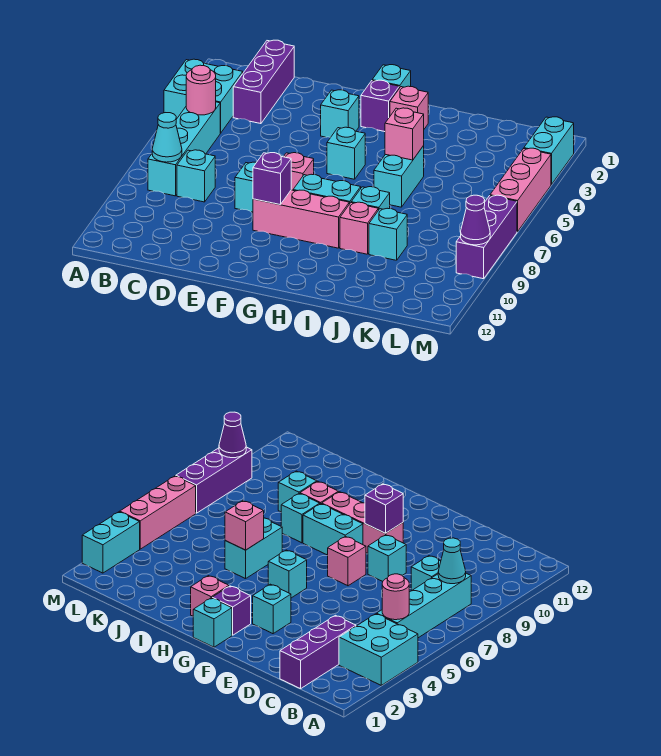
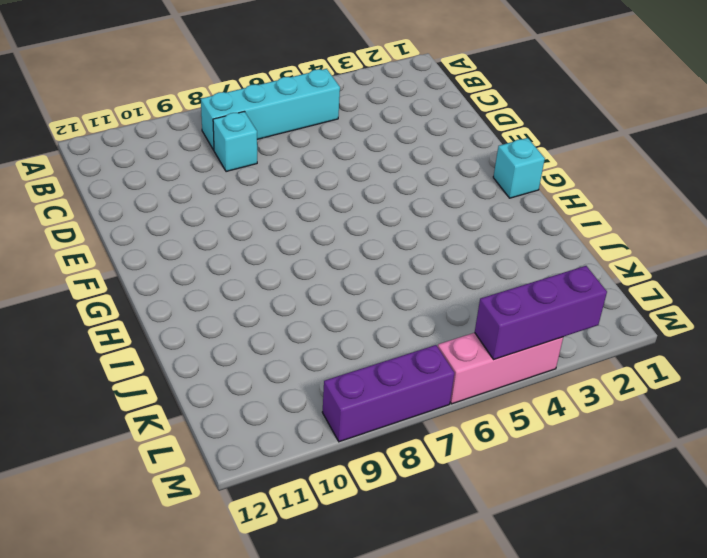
purple brick M3:M5 level 2 -> purple brick C1:C3 level 1
none -> cyan brick A3:B4 level 1
none -> cyan brick E8 level 1
none -> cyan brick F3 level 1

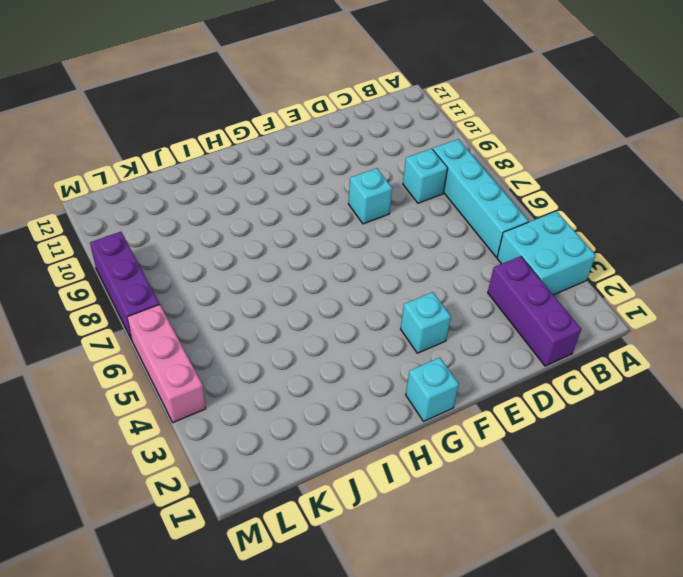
none -> pink brick F7 level 1
none -> pink brick F9:H9 level 1
none -> purple brick G2 level 1

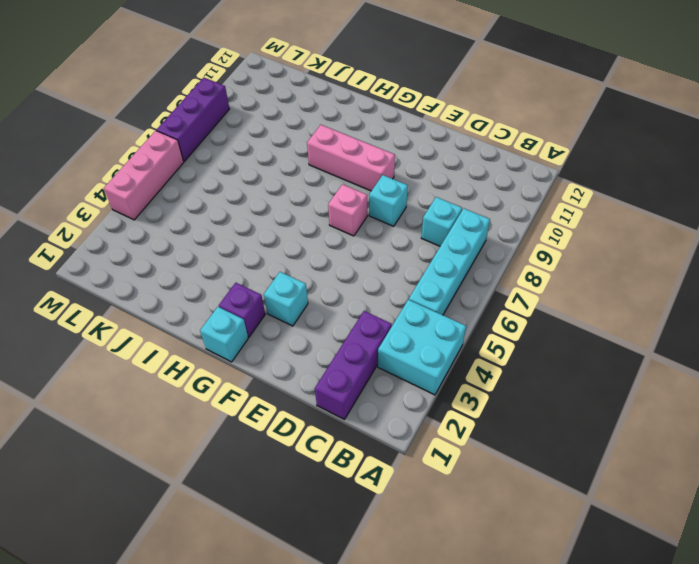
none -> cyan brick G5 level 1
none -> cyan brick G8:H8 level 1
none -> pink brick H2 level 1

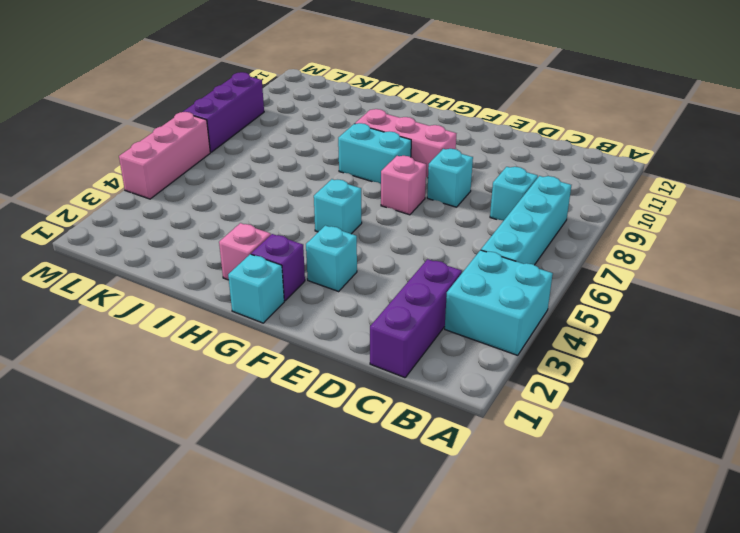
none -> cyan brick I5:I6 level 1
none -> cyan brick I8 level 1
none -> pink brick I9 level 1

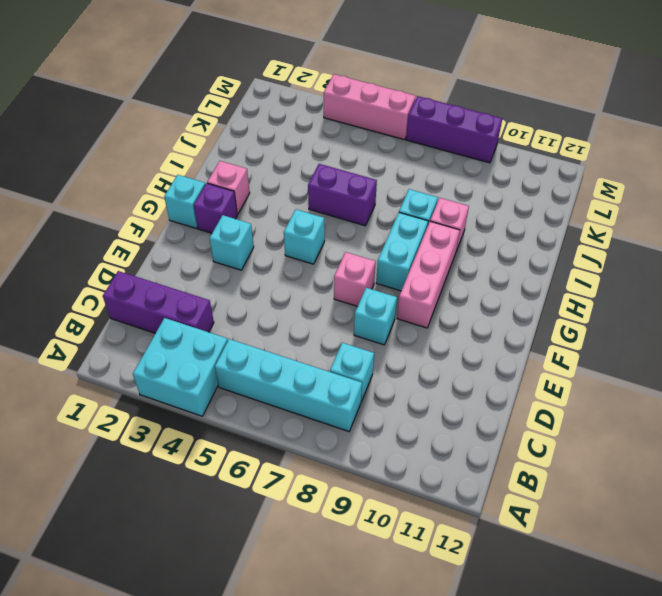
purple brick I5:I6 level 1 -> cyan brick I5:I6 level 1
none -> cyan brick J9 level 1
none -> cyan brick M2:M3 level 1
none -> pink round brick B5 level 2

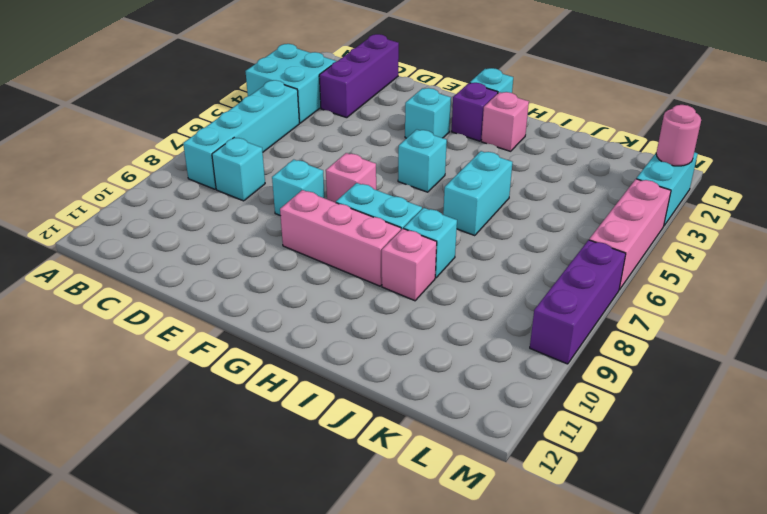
pink round brick M2 level 2 -> pink round brick B5 level 2
none -> cyan brick J9 level 1
none -> cyan cone B8 level 2
none -> purple brick F9 level 2

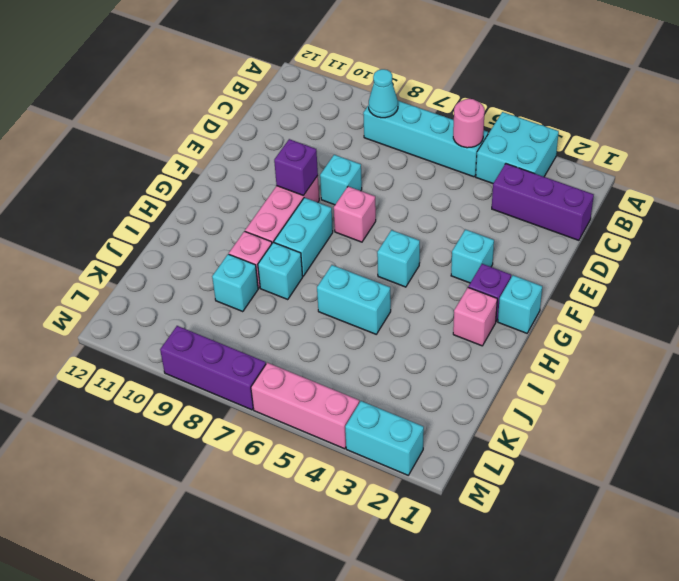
none -> cyan brick C8 level 1
none -> pink brick I5 level 2
none -> purple cone M9 level 2

